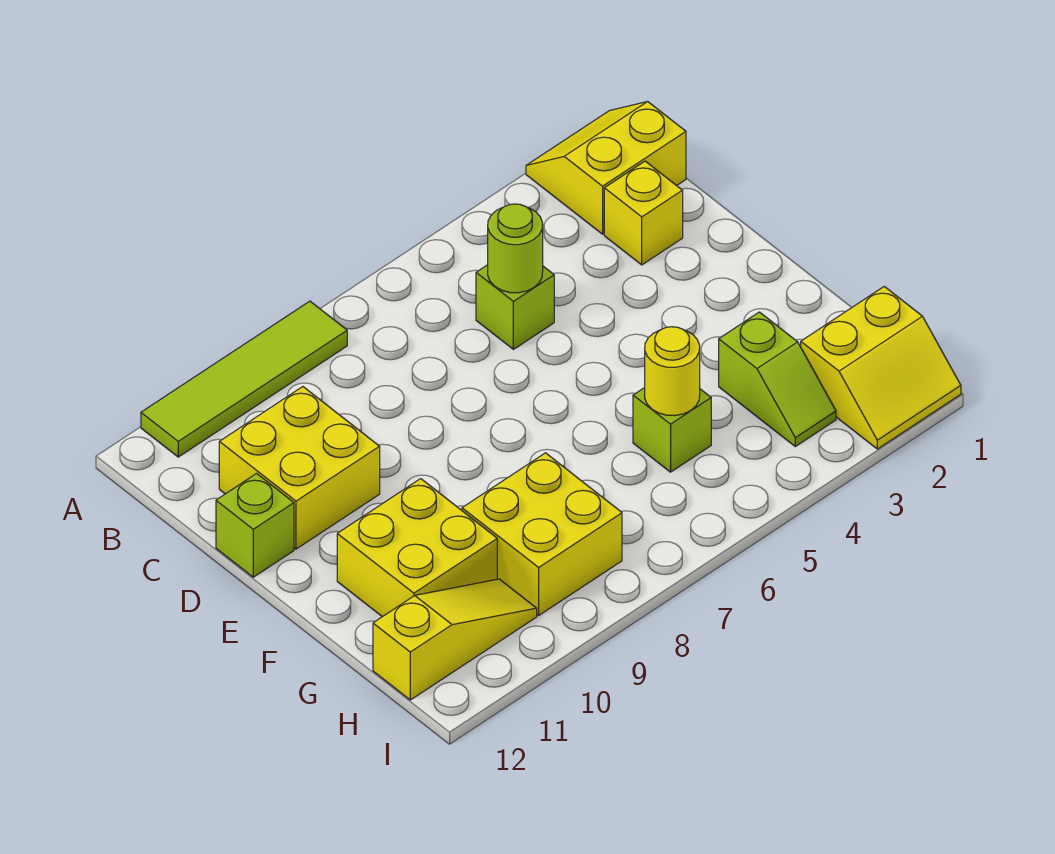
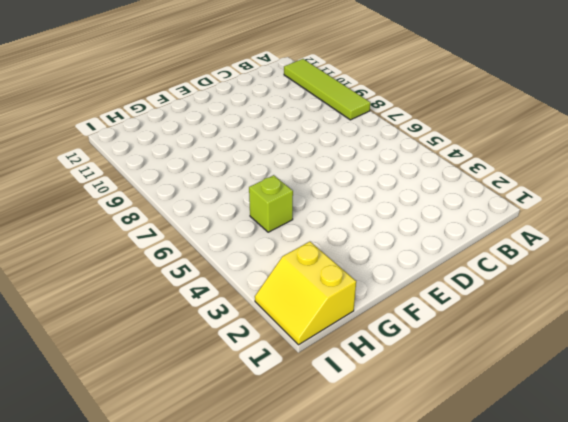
none -> yellow slope A1:B2 level 1 top B
none -> yellow brick C2 level 1
none -> lime brick C5 level 1

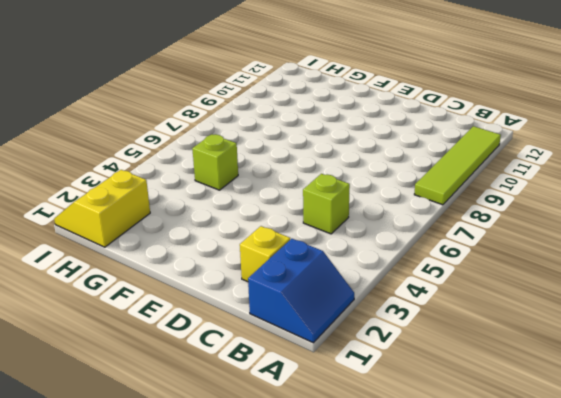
blue slope A1:B2 level 1 top B -> yellow slope A1:B2 level 1 top B
none -> yellow brick C10:D11 level 1
none -> lime brick D12 level 1
none -> yellow brick F10:G11 level 1

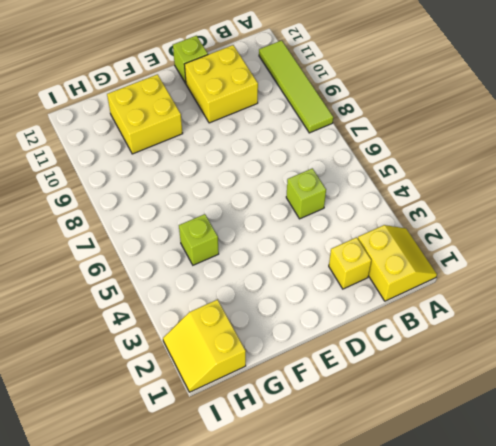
none -> lime slope G3:H3 level 1 top G
none -> yellow brick G8:H9 level 1
none -> yellow slope H10:H12 level 1 top 12

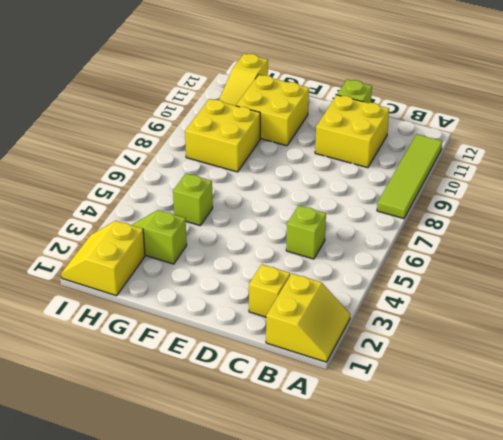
none -> lime round brick C5 level 2
none -> yellow round brick G5 level 2

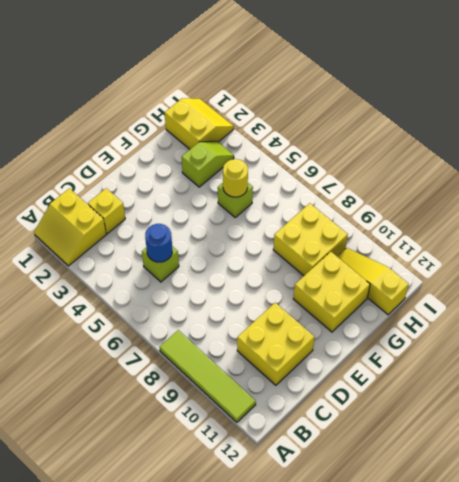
blue round brick C5 level 2 -> lime round brick C5 level 2
none -> lime brick D12 level 1

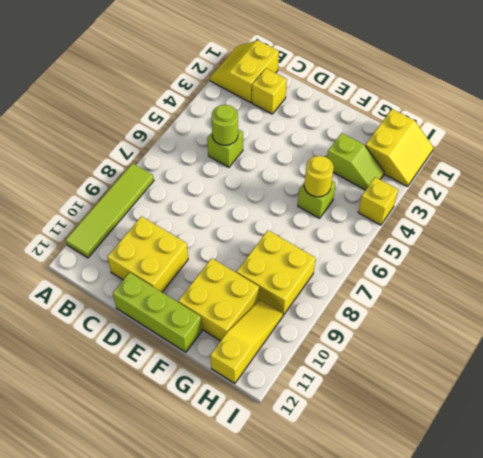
lime brick D12:F12 level 1 -> lime brick D12 level 1
yellow brick I4 level 1 -> none

